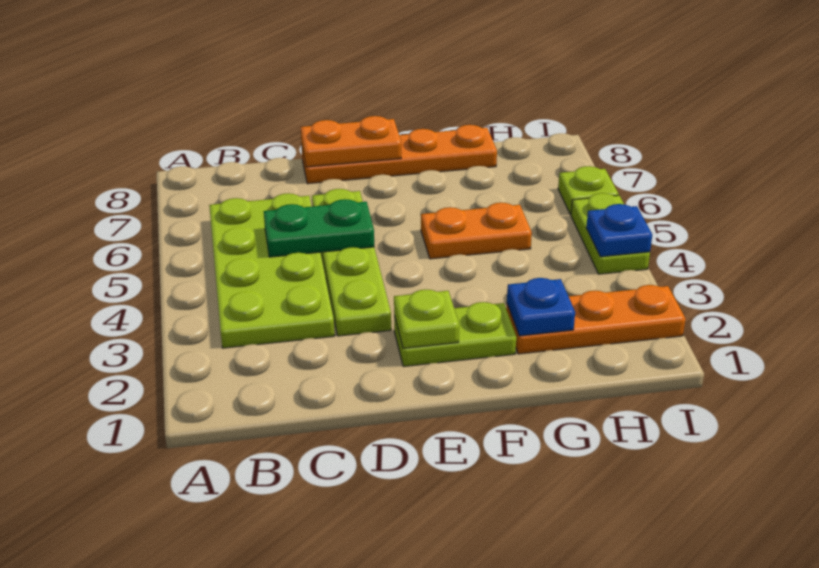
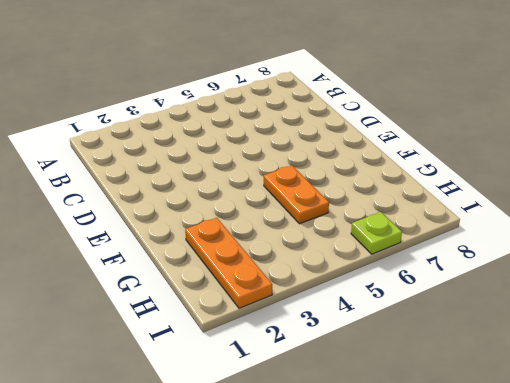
none -> lime plate B3:C6 level 1
none -> lime plate D3:D6 level 1
none -> orange plate D8:G8 level 1

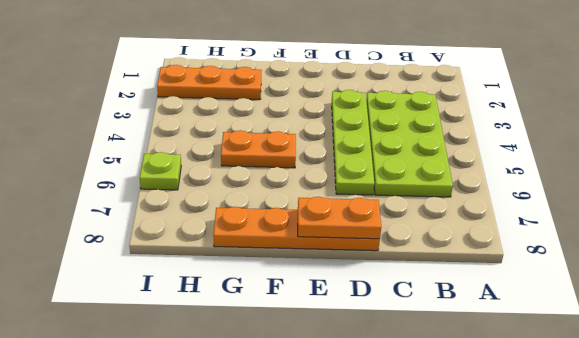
none -> lime plate E2:F2 level 1
none -> lime plate I4:I5 level 1
none -> green plate C5:D5 level 2

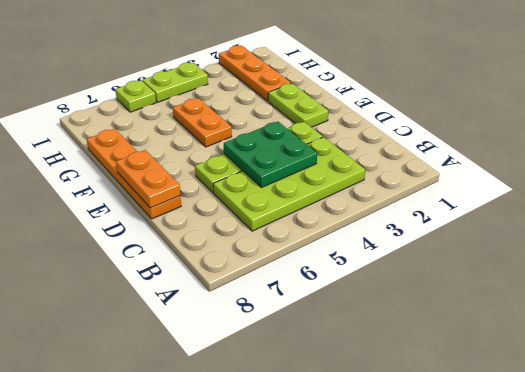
green plate C4:D5 level 2 -> green plate C5:D5 level 2
none -> lime plate E2 level 2
none -> blue plate G2 level 2
none -> blue plate I4 level 2

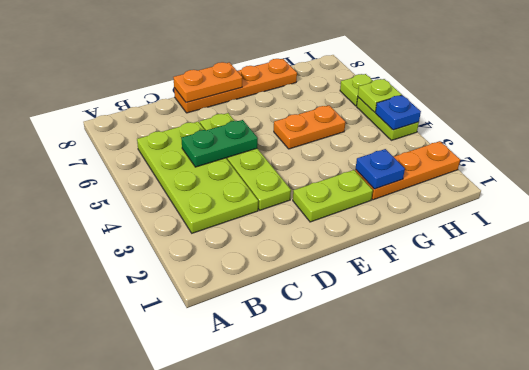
lime plate I5 level 2 -> lime plate E2 level 2

